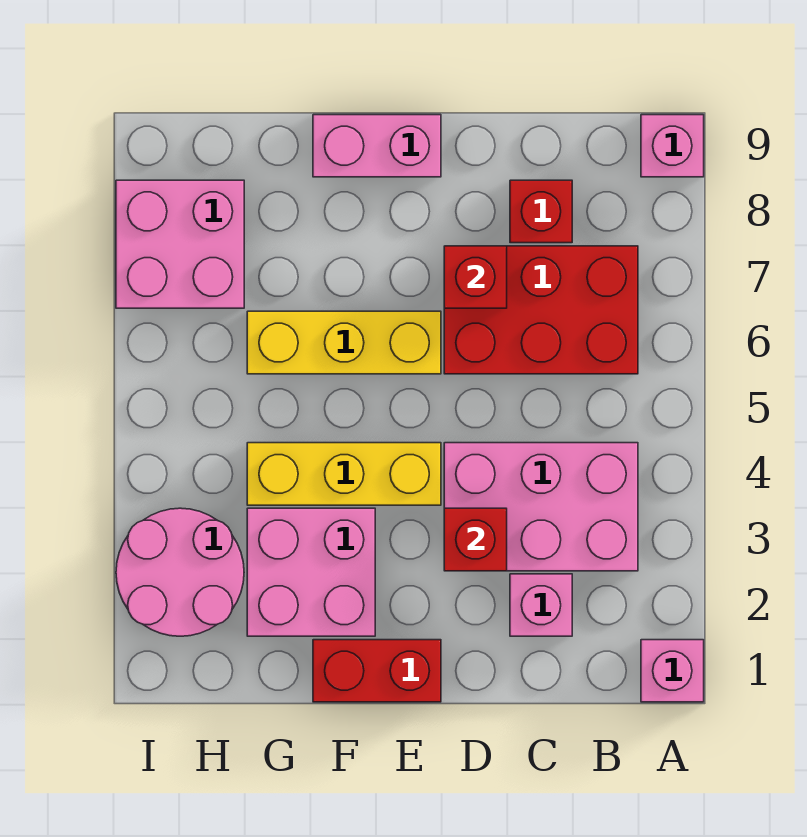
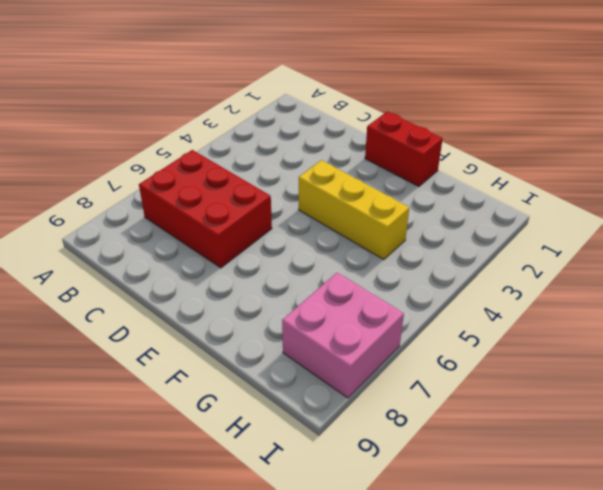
none -> pink brick A1 level 1
none -> pink brick A9 level 1
none -> pink brick B3:D4 level 1

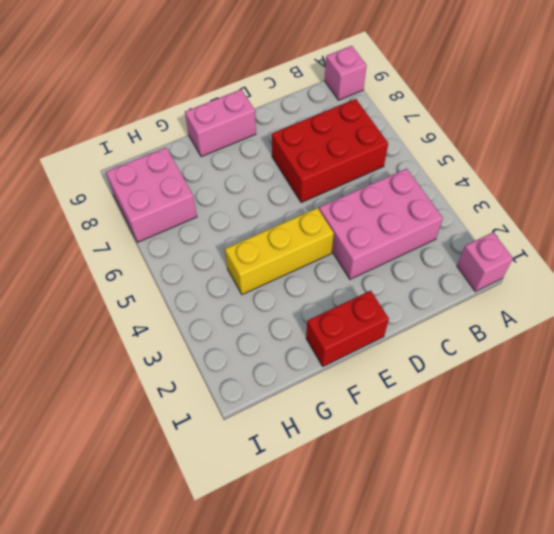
none -> pink brick C2 level 1
none -> red brick C8 level 1
none -> yellow brick E6:G6 level 1

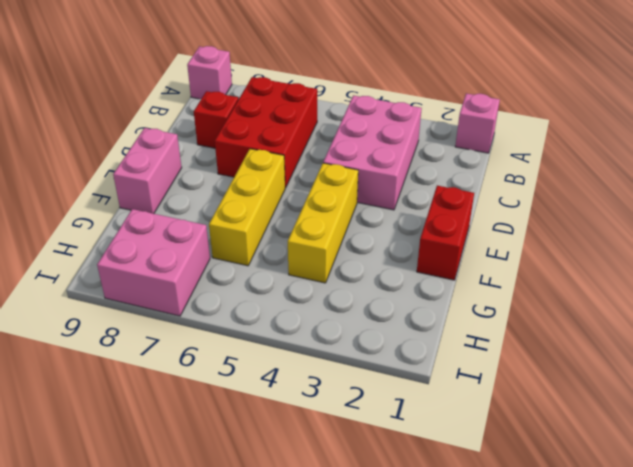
none -> pink brick C2 level 1
none -> pink brick F2:G3 level 1
none -> pink round brick H2:I3 level 1

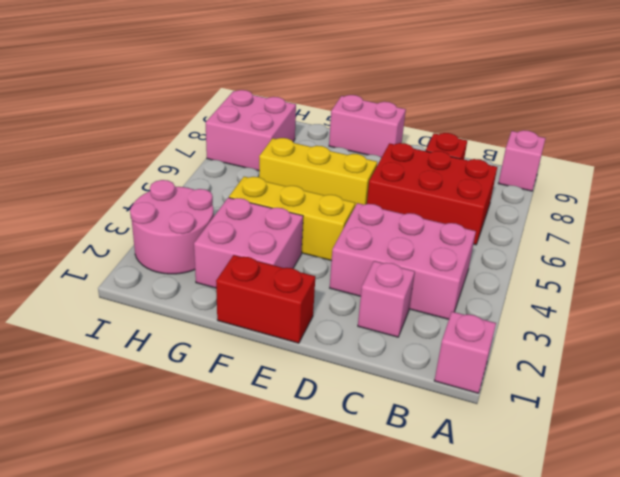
none -> red brick D3 level 2
none -> red brick D7 level 2

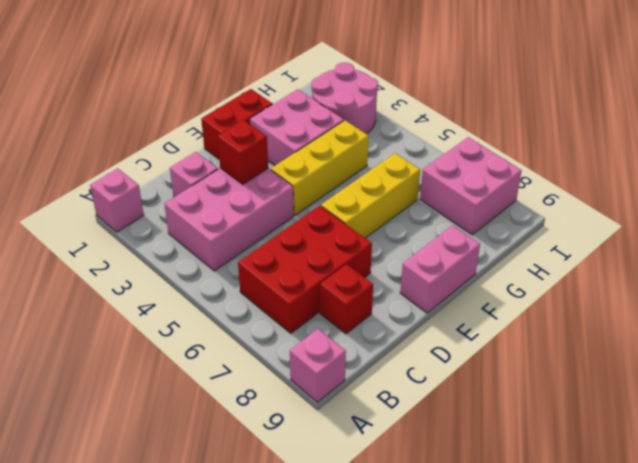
none -> red brick D7 level 2

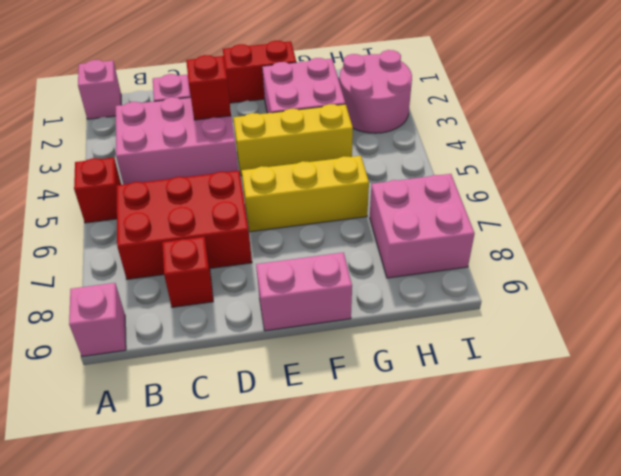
red brick A5 level 1 -> red brick D7 level 2

